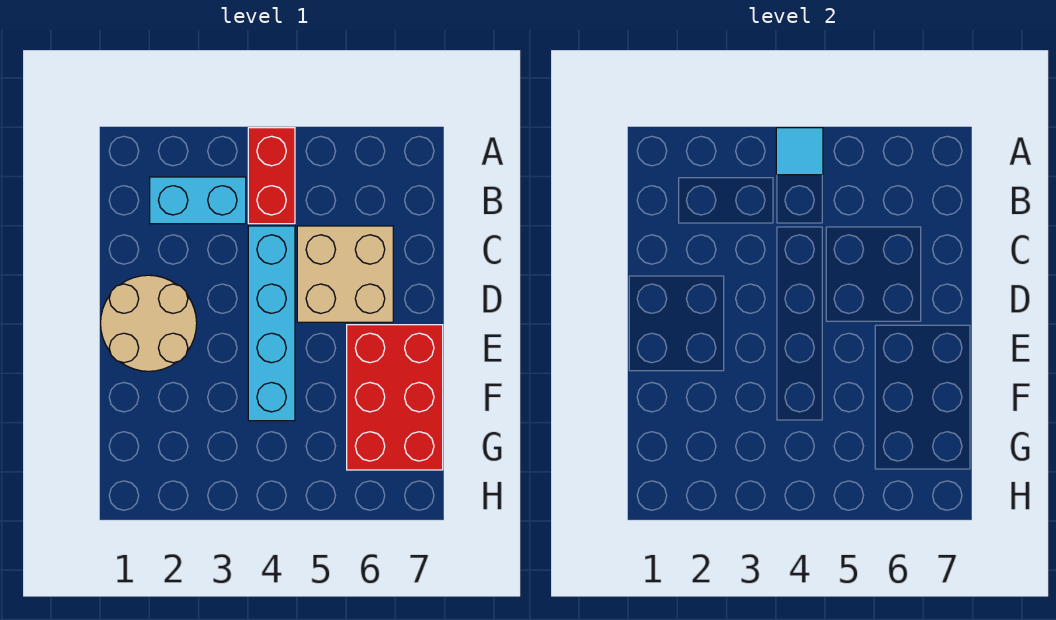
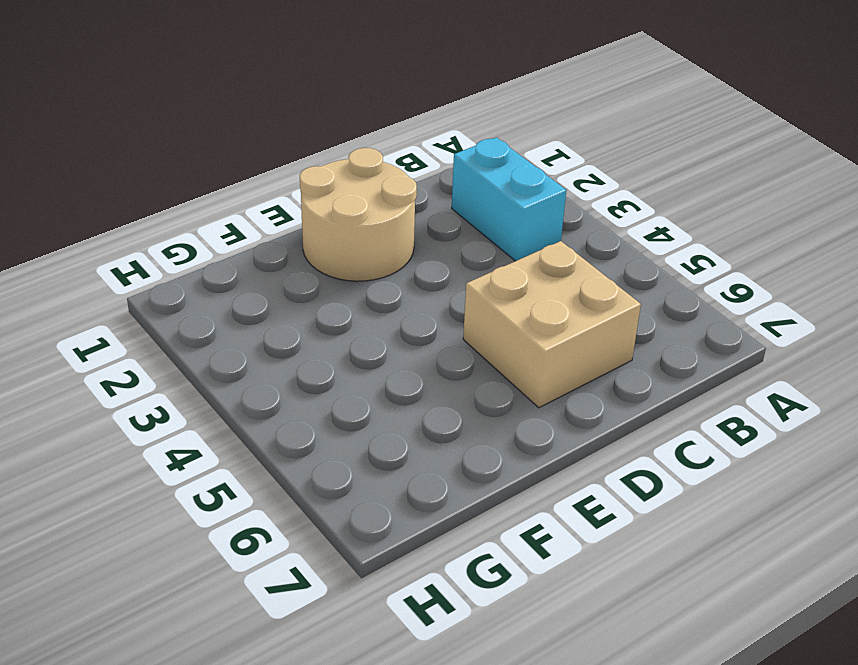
none -> red brick A4:B4 level 1
none -> cyan brick C4:F4 level 1

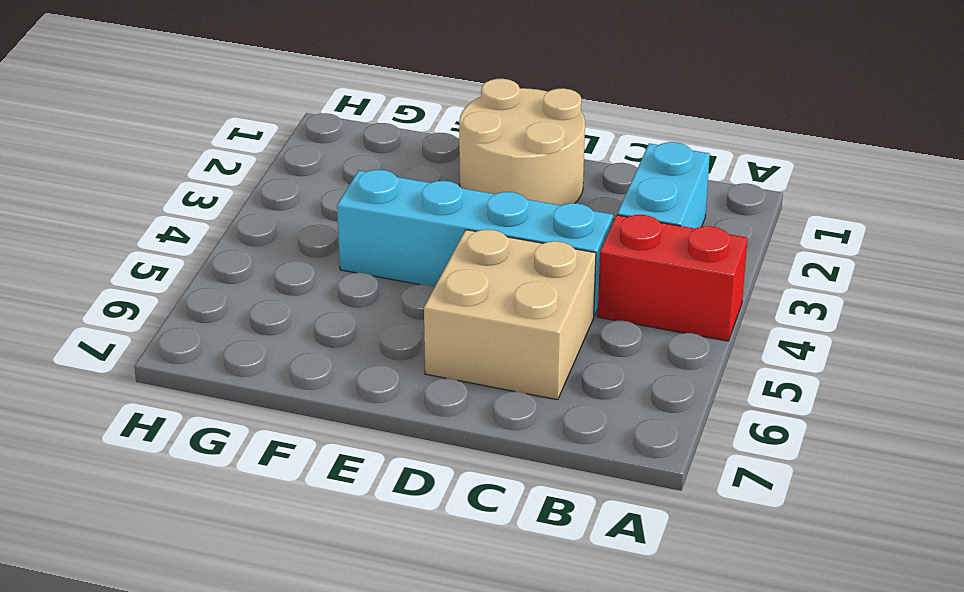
none -> red brick E6:G7 level 1
none -> cyan tile A4 level 2

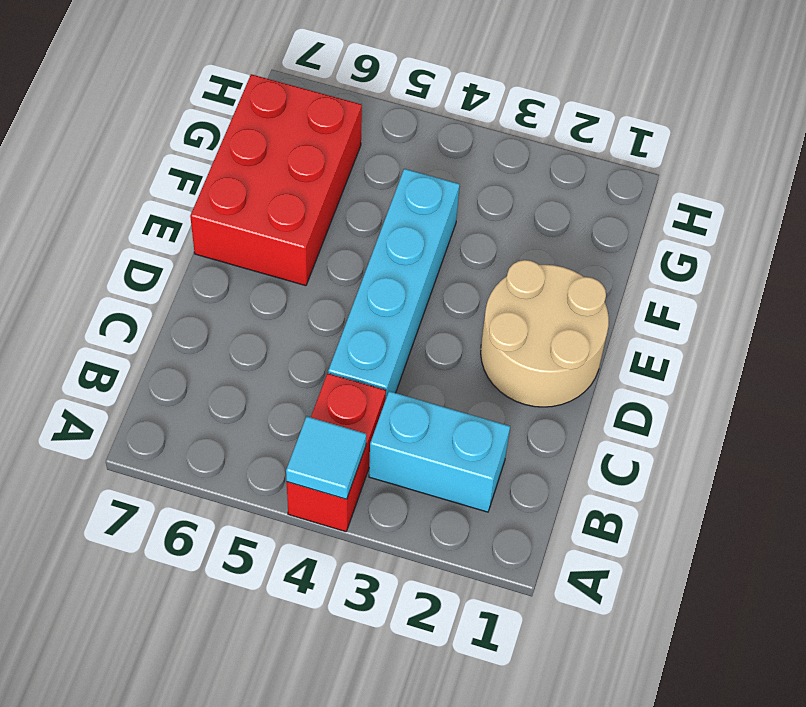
none -> tan brick C5:D6 level 1

